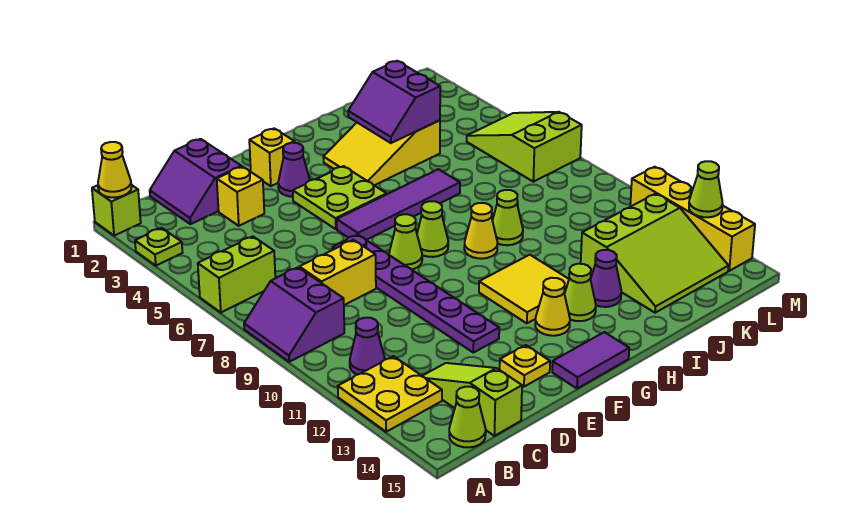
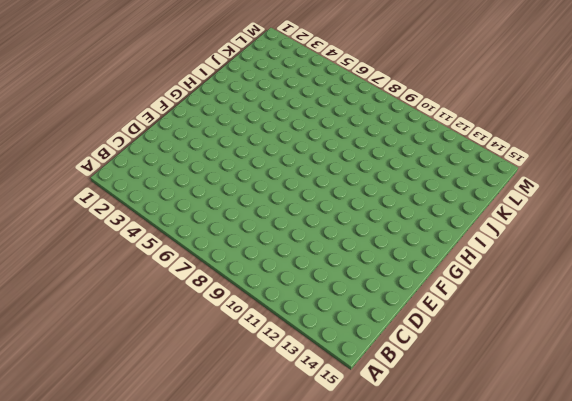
none -> lime brick A1 level 1
none -> lime plate A3 level 1
none -> lime brick A6:B6 level 1
none -> purple slope A8:B9 level 1 top B

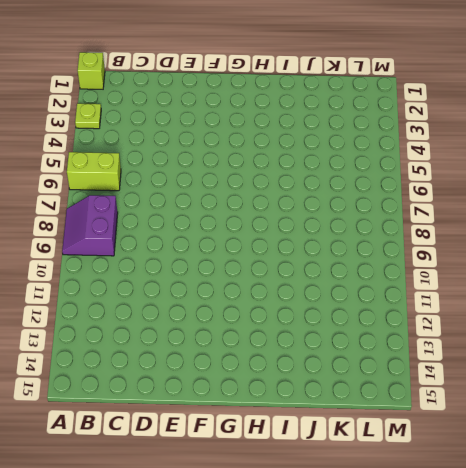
none -> yellow plate A12:B13 level 1
none -> purple cone B11 level 1
none -> lime cone B15 level 1
none -> purple slope C1:D2 level 1 top D

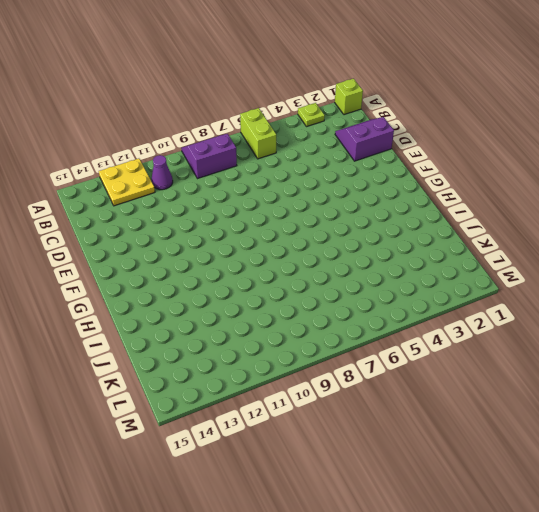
none -> lime cone B15 level 1
none -> yellow brick C8:D8 level 1
none -> lime slope C13:C15 level 1 top 15
none -> yellow brick D3 level 1

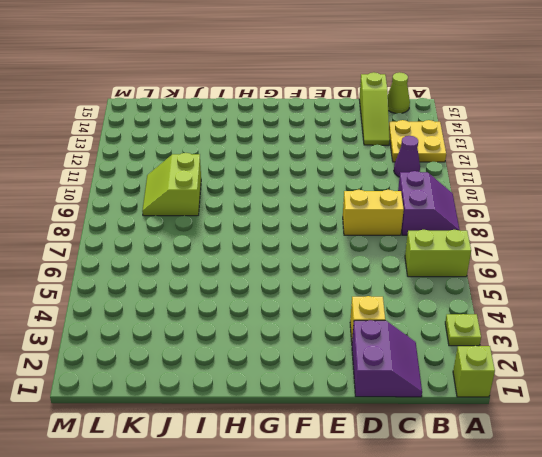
lime slope J9:K10 level 1 top J -> none
none -> purple plate E7:E12 level 1
none -> yellow plate E14 level 1
none -> yellow brick F2 level 1
none -> purple cone F3 level 1

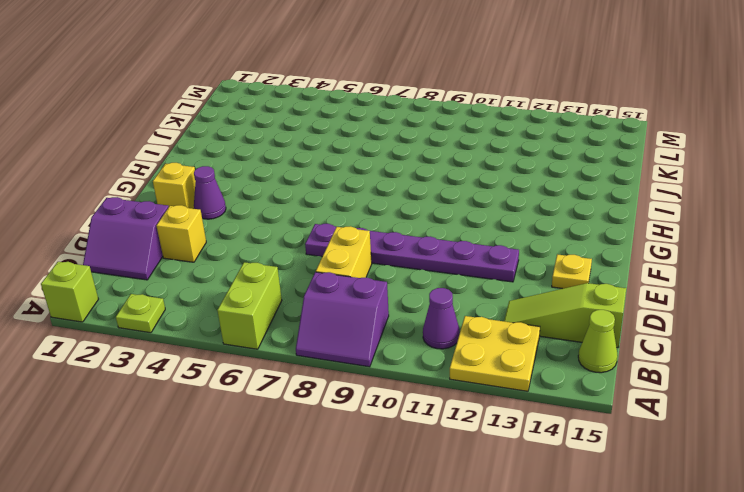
none -> lime plate F4:G5 level 1
none -> purple tile F6:I6 level 1
none -> lime cone F8 level 1
none -> purple tile F15:G15 level 1

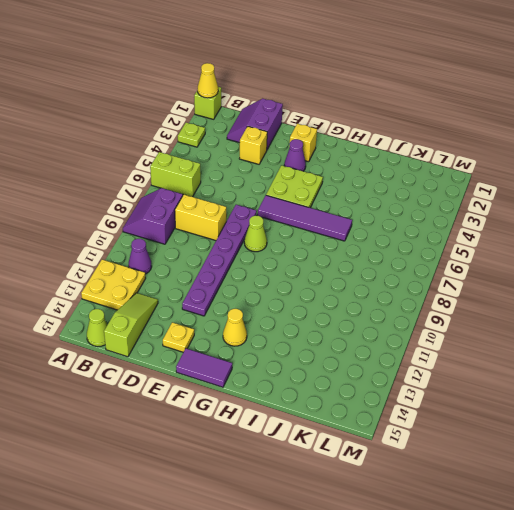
none -> lime cone G8 level 1
none -> yellow tile G11:H12 level 1
none -> yellow slope H3:J4 level 1 top J
none -> yellow cone H9 level 1

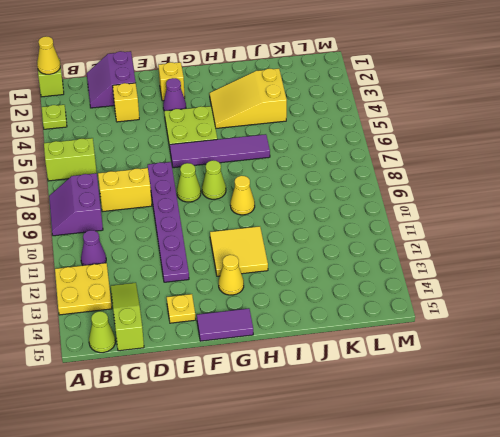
none -> lime cone H13 level 1
none -> lime cone I9 level 1
none -> purple cone I13 level 1
none -> lime slope J12:L14 level 1 top 12

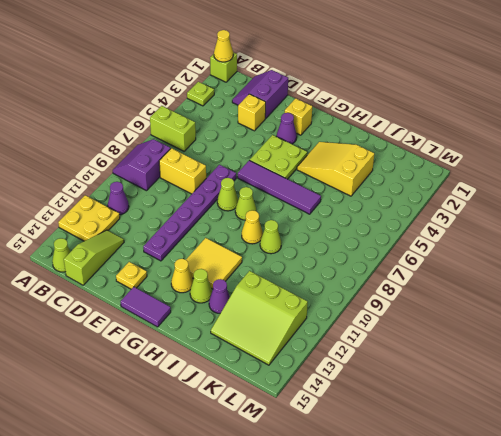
none -> lime slope L5:M7 level 1 top 7
none -> yellow brick M11:M14 level 1
none -> purple slope I3:J4 level 2 top J
none -> lime cone M13 level 2

